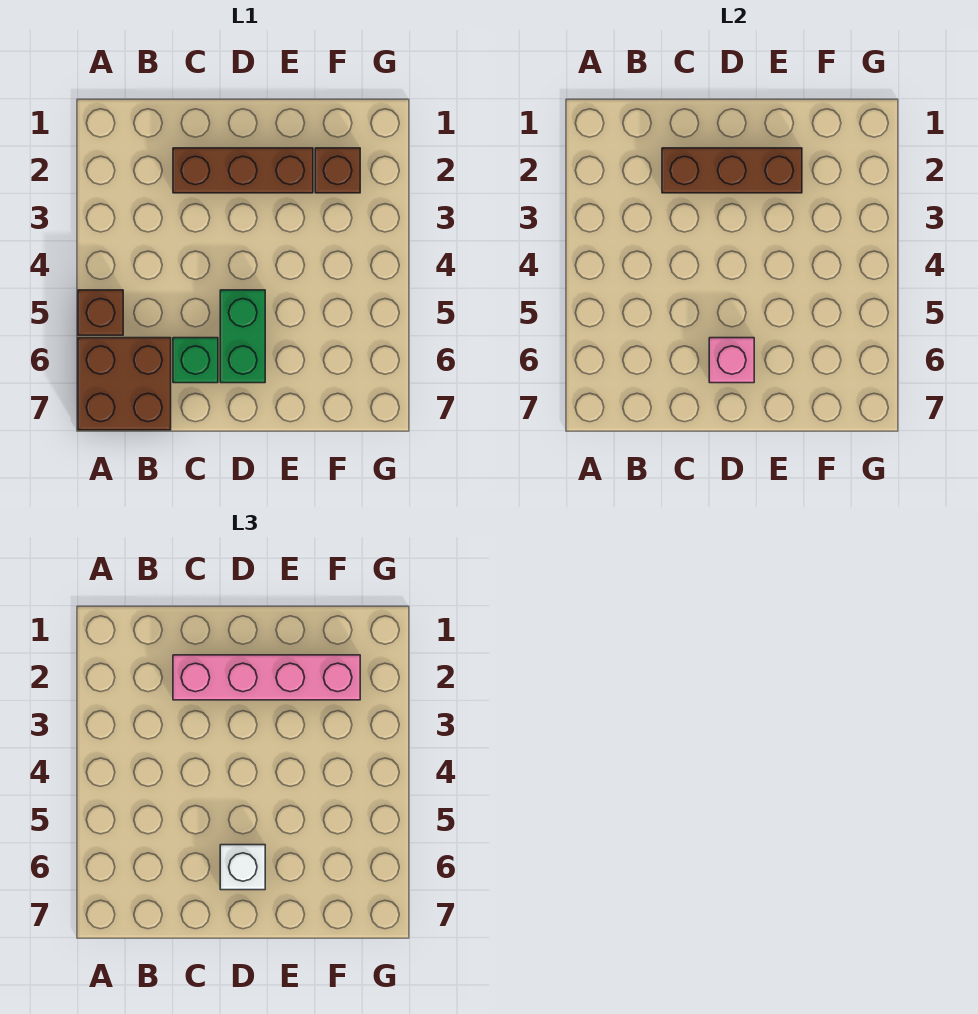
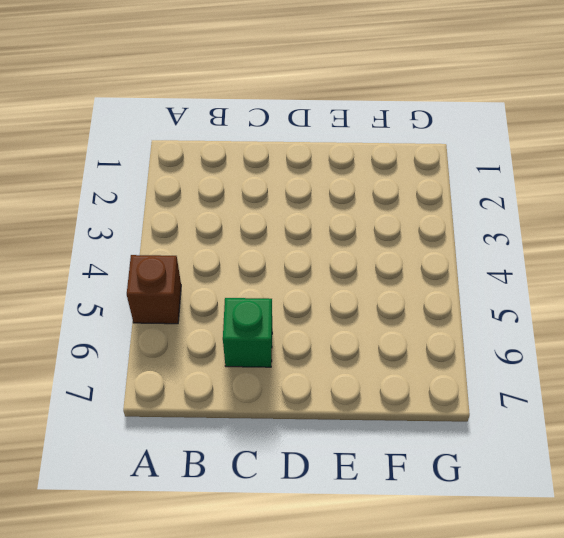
none -> brown brick A6:B7 level 1
none -> brown brick C2:E2 level 1

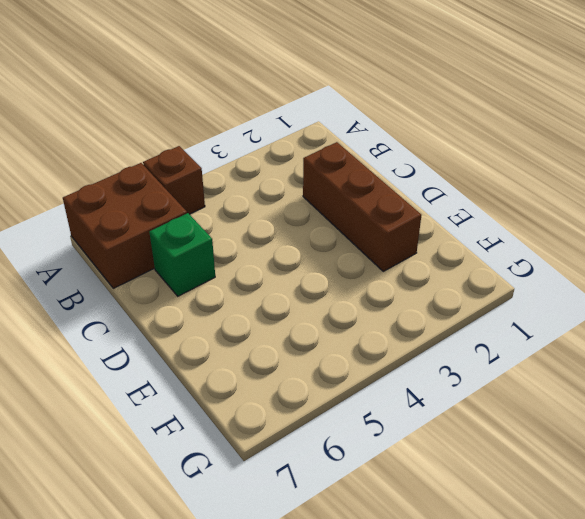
none -> green brick D5:D6 level 1
none -> brown brick F2 level 1

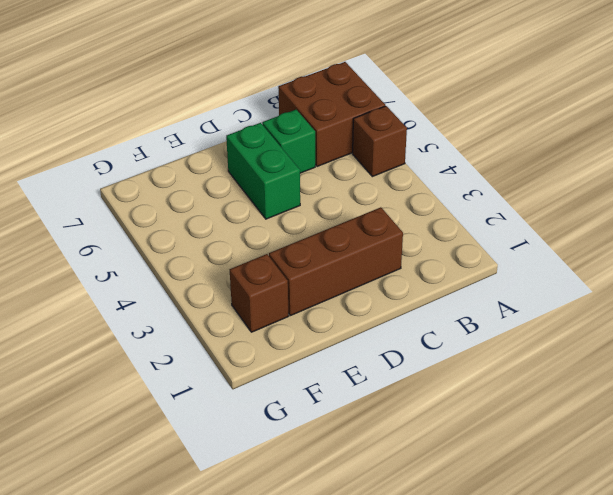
none -> brown brick C2:E2 level 2
none -> pink brick D6 level 2

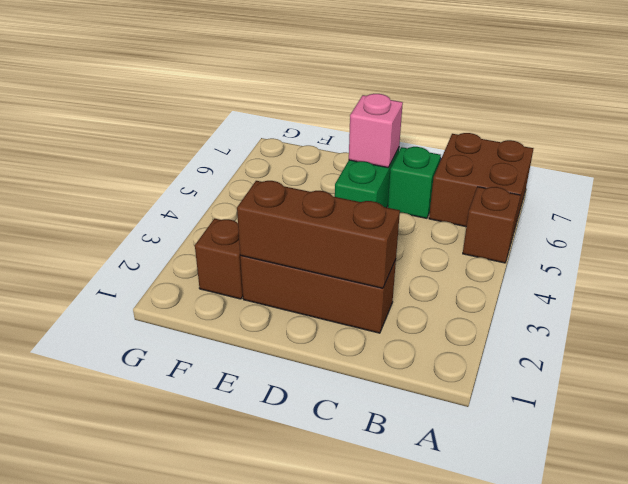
none -> pink brick C2:F2 level 3
none -> white brick D6 level 3

